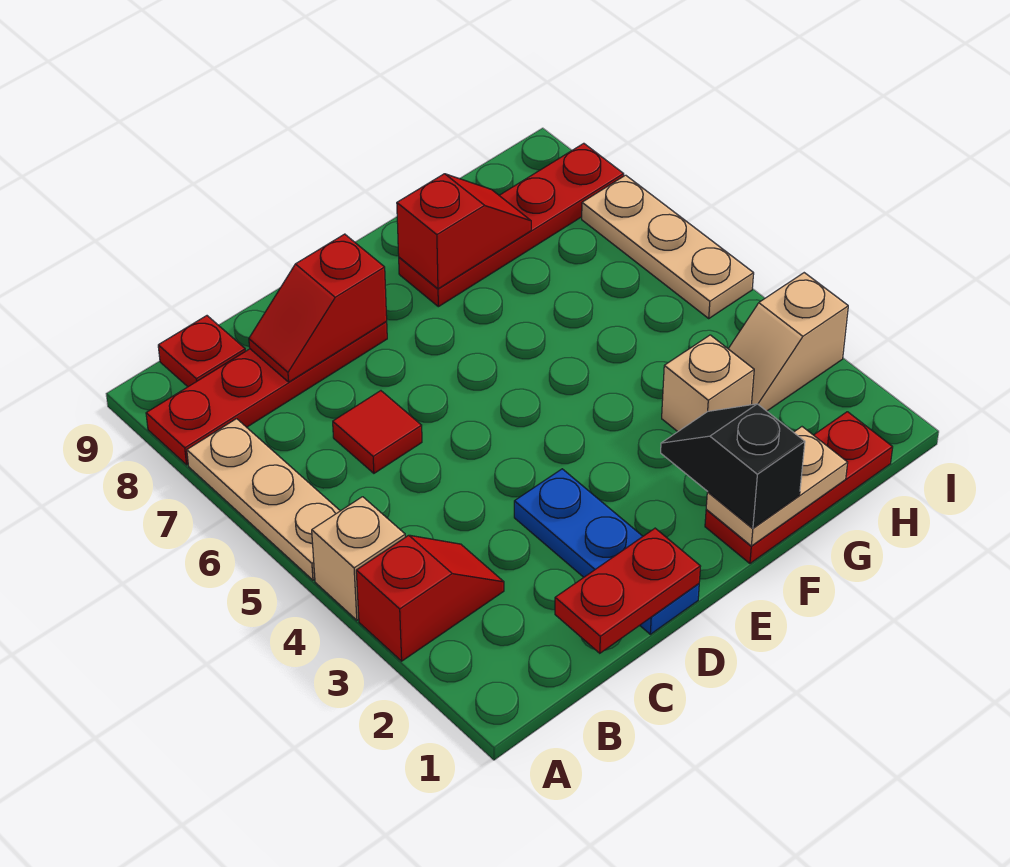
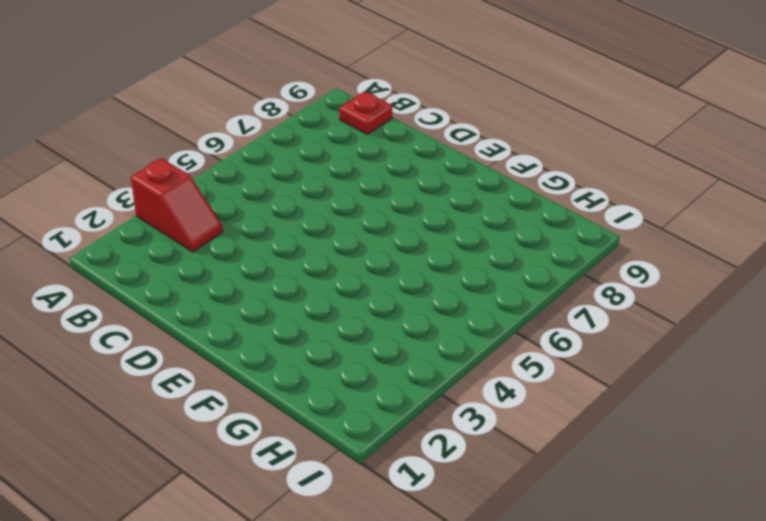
none -> tan brick A4 level 1
none -> tan plate A5:A7 level 1
none -> red plate A8:D8 level 1

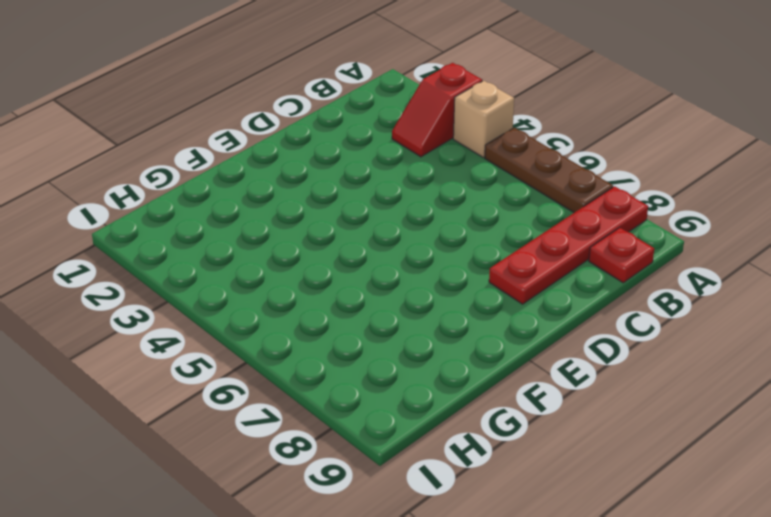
brown plate A5:A7 level 1 -> tan plate A5:A7 level 1
none -> red tile C6 level 1
none -> blue plate D1:D3 level 1
none -> red plate F1:H1 level 1

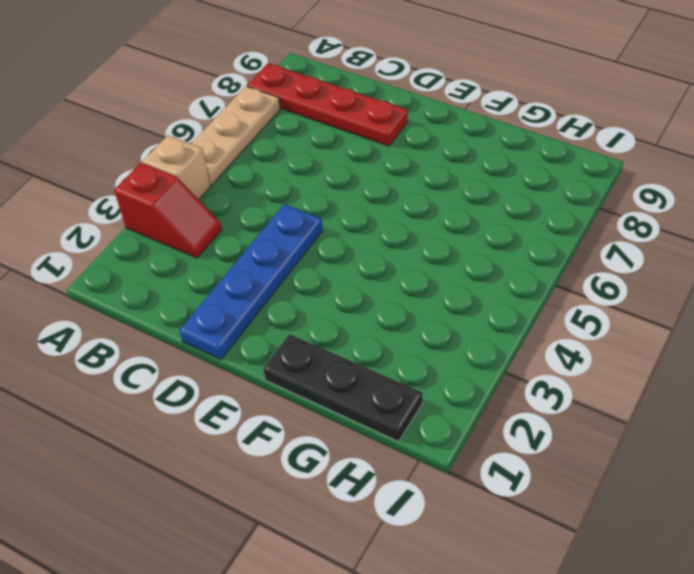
blue plate D1:D4 level 1 -> blue plate D1:D3 level 1
black plate F1:H1 level 1 -> red plate F1:H1 level 1
none -> red plate B9 level 1
none -> red tile C6 level 1
none -> red plate F8:I8 level 1

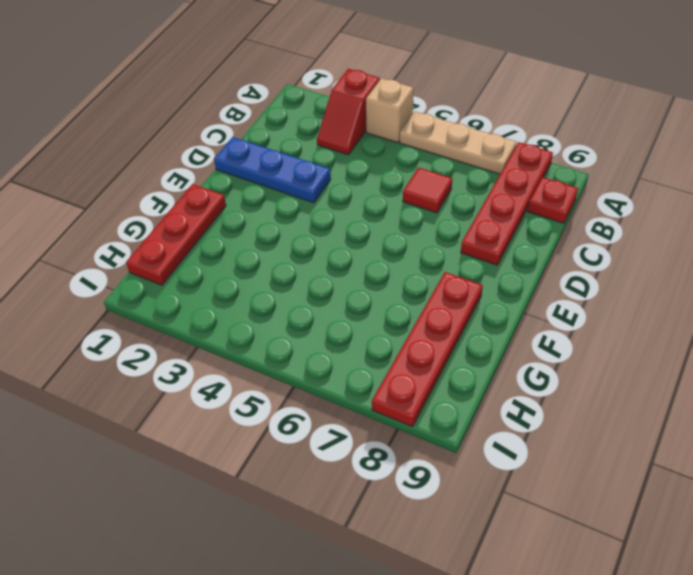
none -> tan brick G3 level 1
none -> tan slope H3:I3 level 1 top I
none -> tan plate I5:I7 level 1

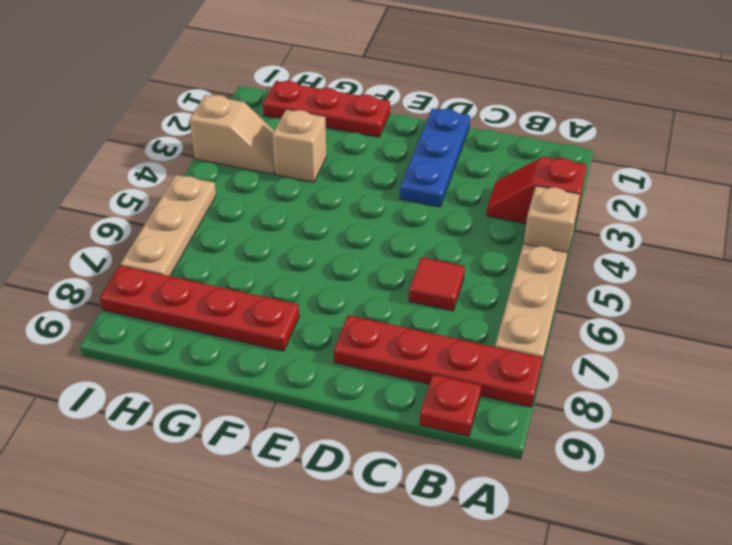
none -> red plate C1:D1 level 2
none -> red slope C8:D8 level 2 top D
none -> tan plate F1:G1 level 2

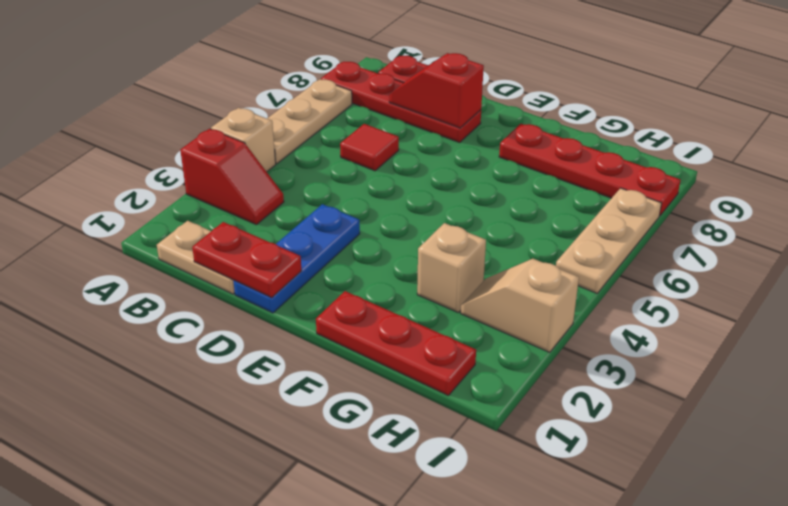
tan plate B1:C1 level 1 -> tan plate F1:G1 level 2
none -> red slope F8:G8 level 2 top F
none -> black slope F1:F2 level 3 top 1

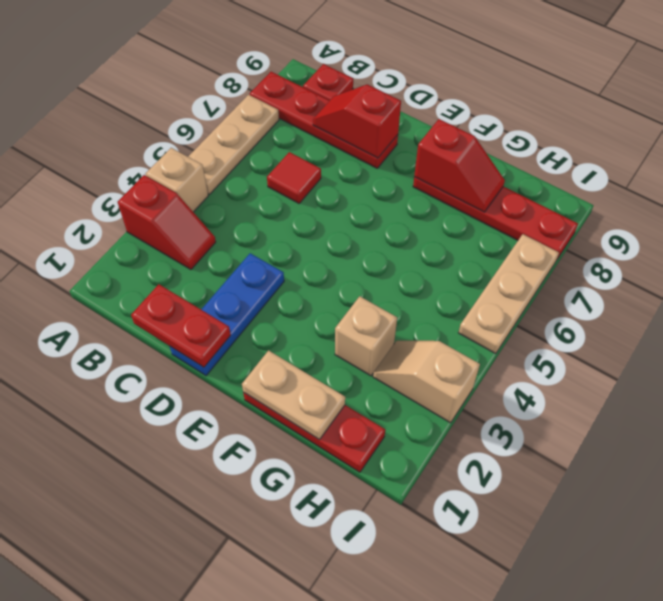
none -> black slope F1:F2 level 3 top 1

